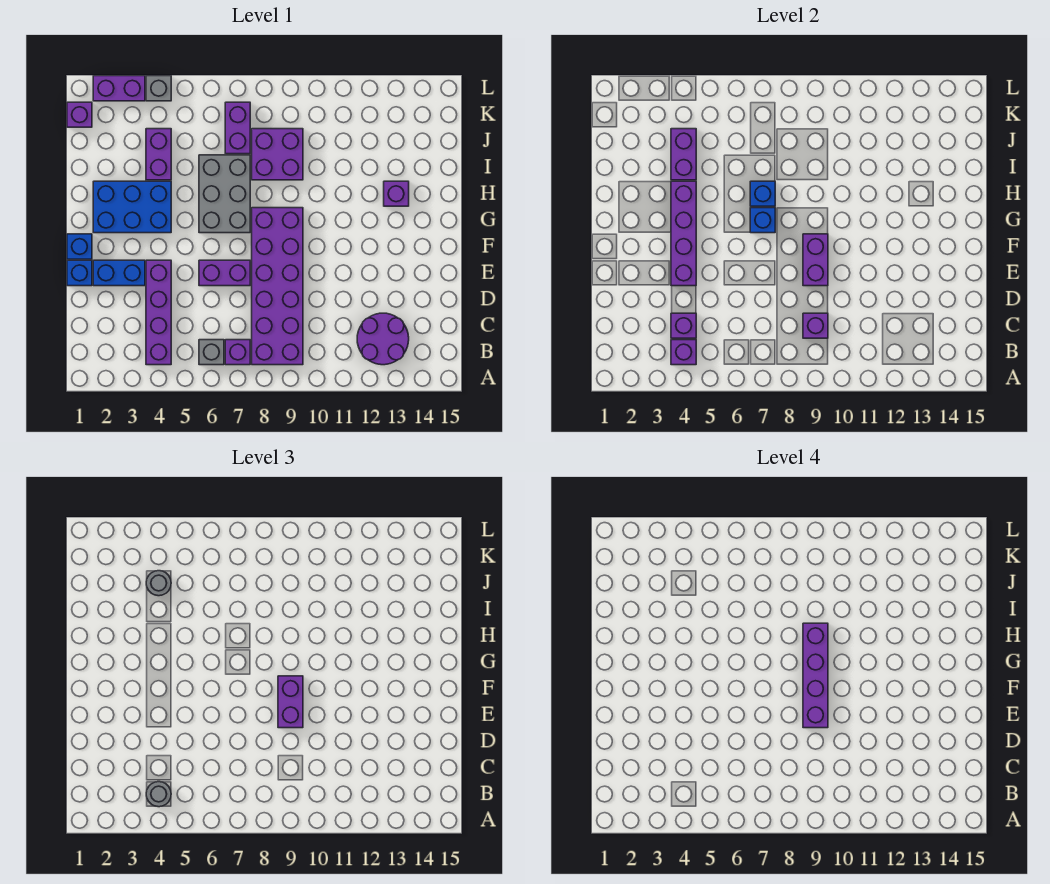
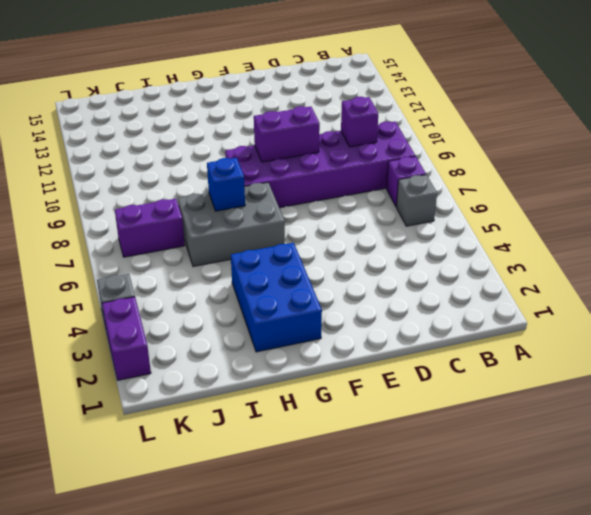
none -> purple brick B4:E4 level 1
none -> purple round brick B12:C13 level 1
none -> blue brick E1 level 1
none -> blue brick E2:E3 level 1

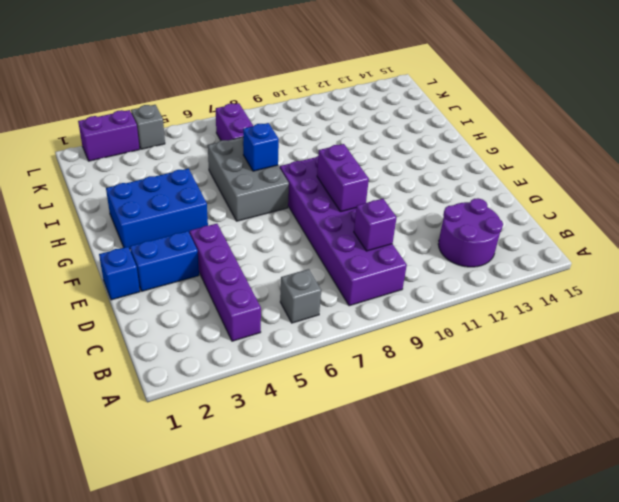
none -> purple brick B7 level 1
none -> purple brick E6:E7 level 1
none -> blue brick F1 level 1
none -> purple brick H13 level 1

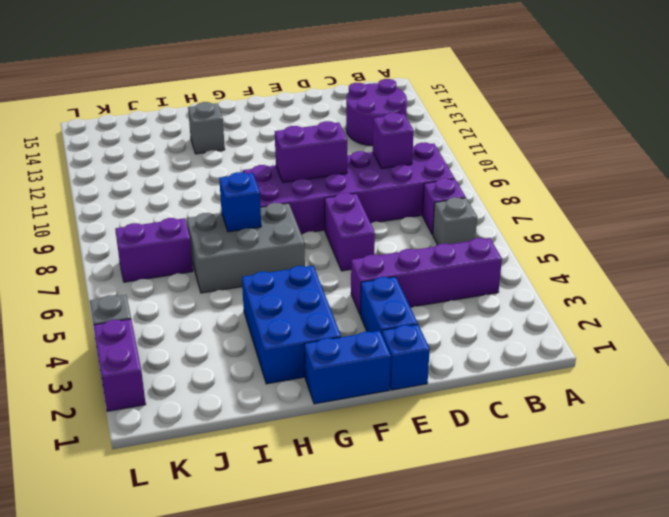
blue brick F1:G1 level 1 -> blue brick F1 level 1
grey brick H13 level 1 -> purple brick H13 level 1
none -> purple brick I4:J4 level 1
none -> purple brick I8:J9 level 1
none -> purple brick K1 level 1
none -> purple brick B4 level 2

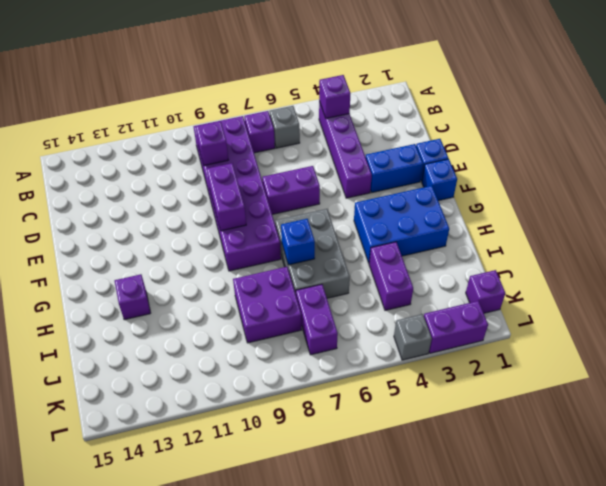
none -> purple round brick B12:C13 level 1
none -> purple brick C4 level 2
none -> purple brick E4:H4 level 2
none -> blue brick G7 level 2

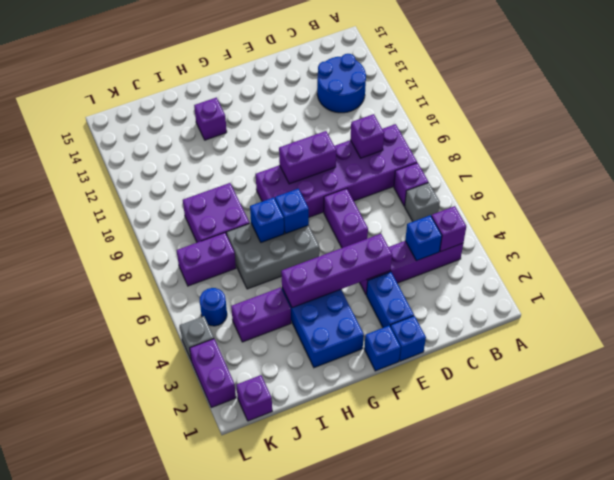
blue round brick B12:C13 level 1 -> purple round brick B12:C13 level 1
blue brick C4 level 2 -> purple brick C4 level 2
blue round brick K5 level 1 -> none
none -> purple brick I4:J4 level 2
none -> grey round brick B4 level 3
none -> purple brick E9:F9 level 3
none -> grey round brick J4 level 3

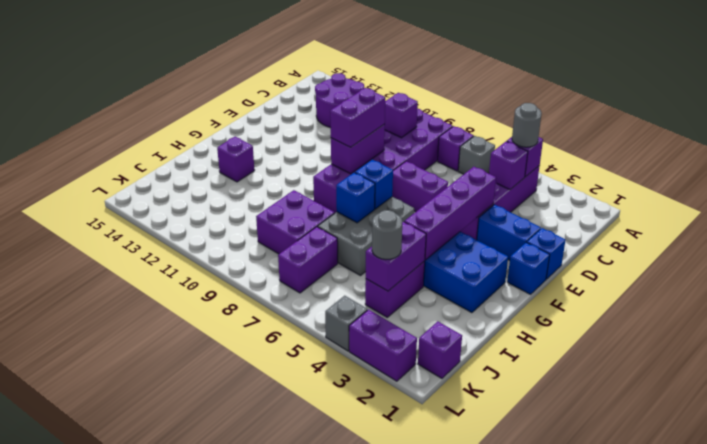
none -> purple brick E9:H9 level 4

